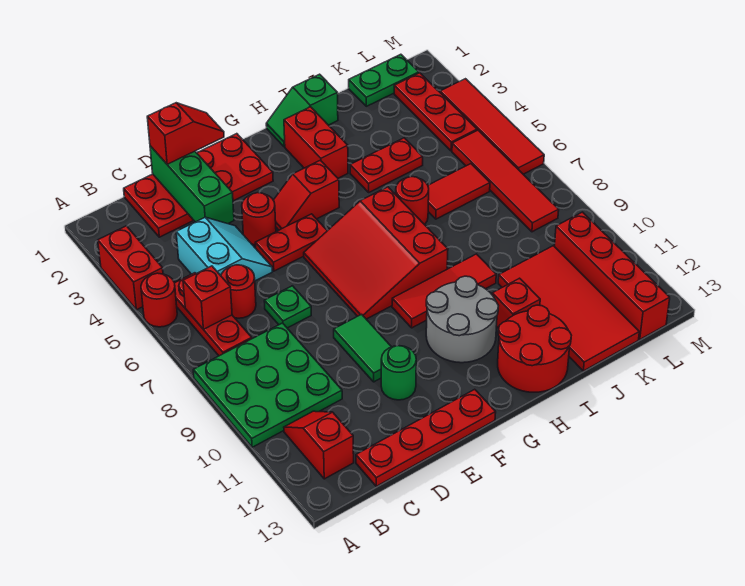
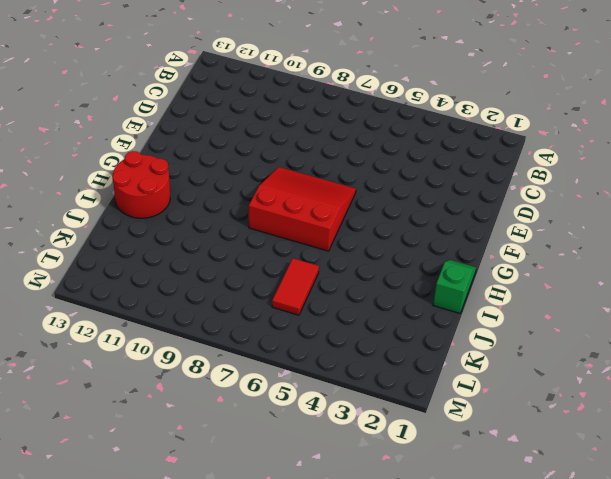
none -> red brick A3:A4 level 1
none -> red round brick A5 level 1
none -> green plate A8:C10 level 1
none -> red plate B5:B7 level 1

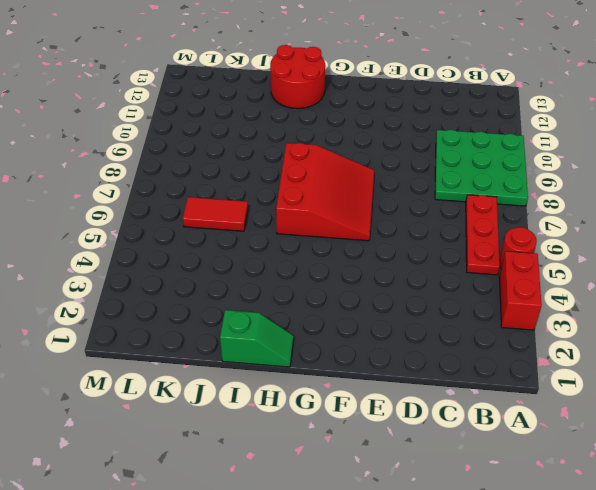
none -> red slope B11:B12 level 1 top 12
none -> red plate C1:F2 level 1
none -> cyan slope C4:D5 level 1 top C
none -> red round brick C6 level 1

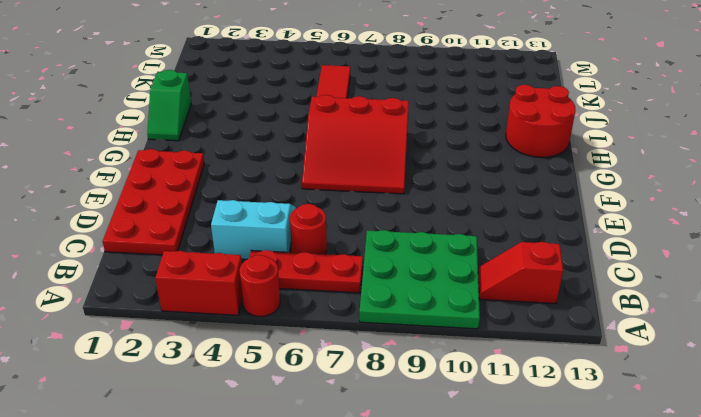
none -> red plate C13:F13 level 1
none -> green plate D7 level 1
none -> red round brick E4 level 1
none -> red plate E5:F5 level 1

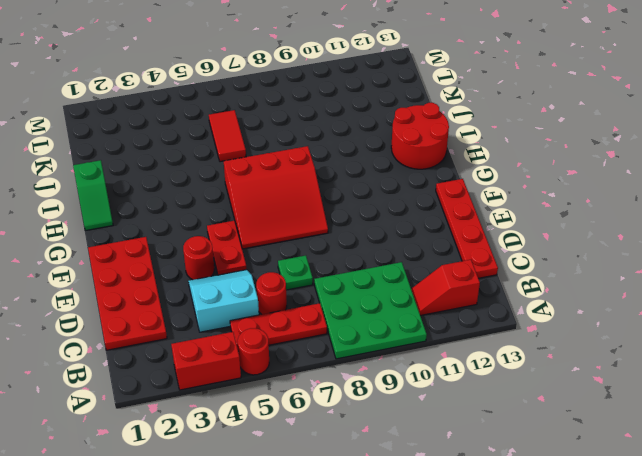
none -> green tile E9:E10 level 1
none -> green round brick E11 level 1
none -> red slope F4:G4 level 1 top G
none -> red tile G9:I9 level 1

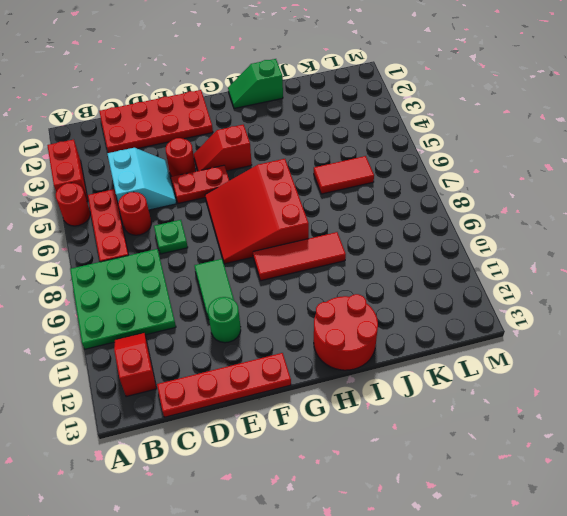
none -> grey round brick G10:H11 level 1
none -> red brick H2:H3 level 1
none -> red plate I4:J4 level 1
none -> red round brick I6 level 1

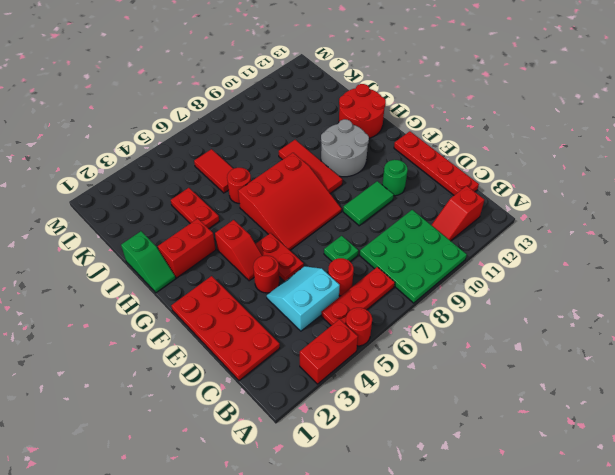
none -> red brick I11 level 1
none -> red tile J10:K13 level 1
none -> green plate K1:L1 level 1
none -> red plate L2:L4 level 1

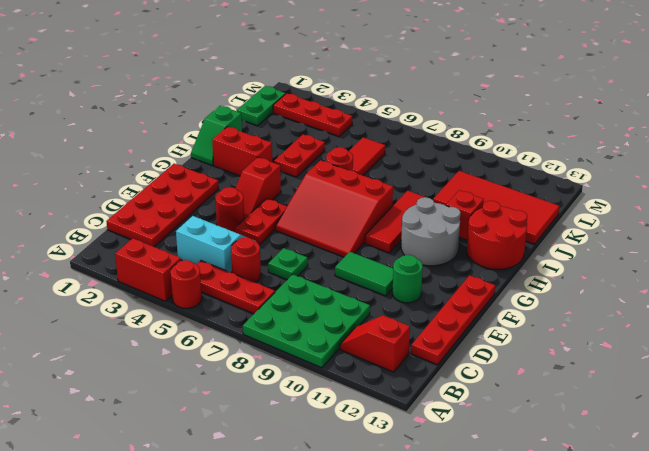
none -> red tile L5:L8 level 1
none -> red brick L10:L13 level 1
none -> red tile M3:M6 level 1
none -> red brick B6 level 2

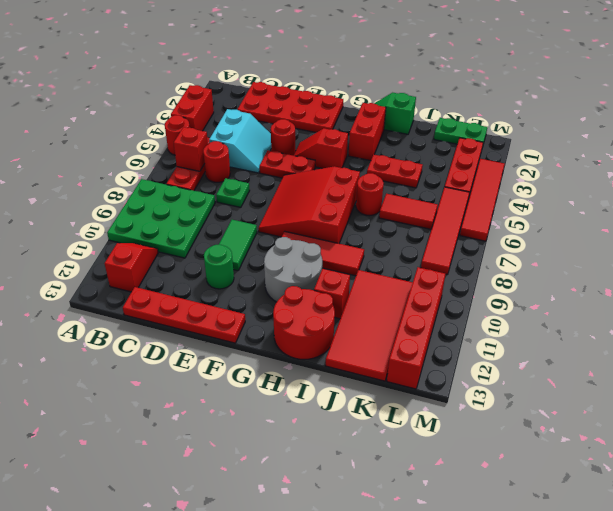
none -> green brick D1:D3 level 2
none -> red slope D1:E1 level 3 top D

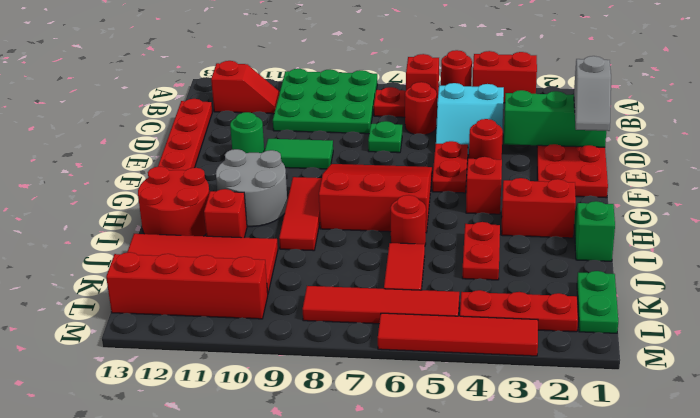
grey slope D1:E1 level 3 top D -> red slope D1:E1 level 3 top D

